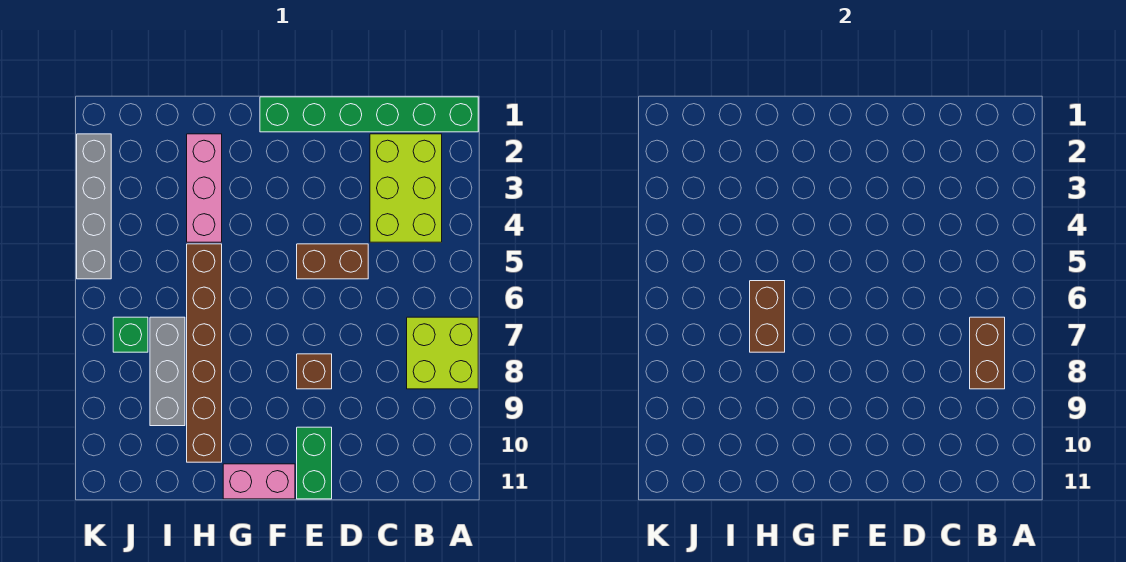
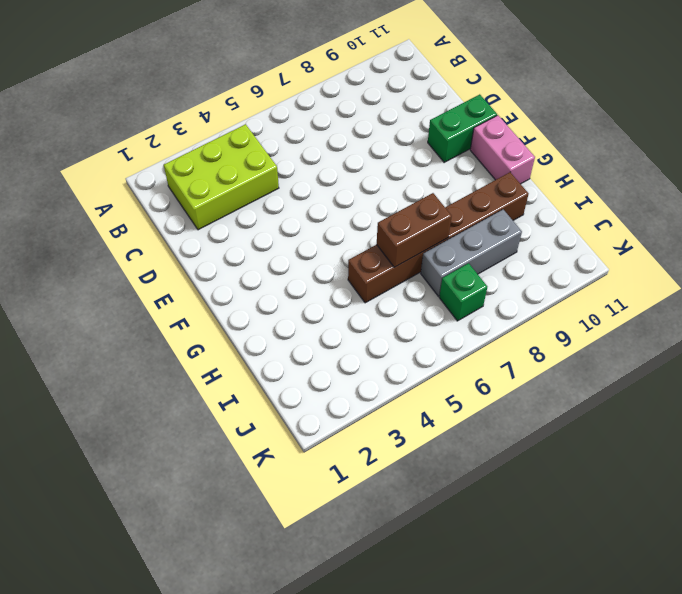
none -> green brick A1:F1 level 1
none -> lime brick A7:B8 level 1
none -> brown brick D5:E5 level 1

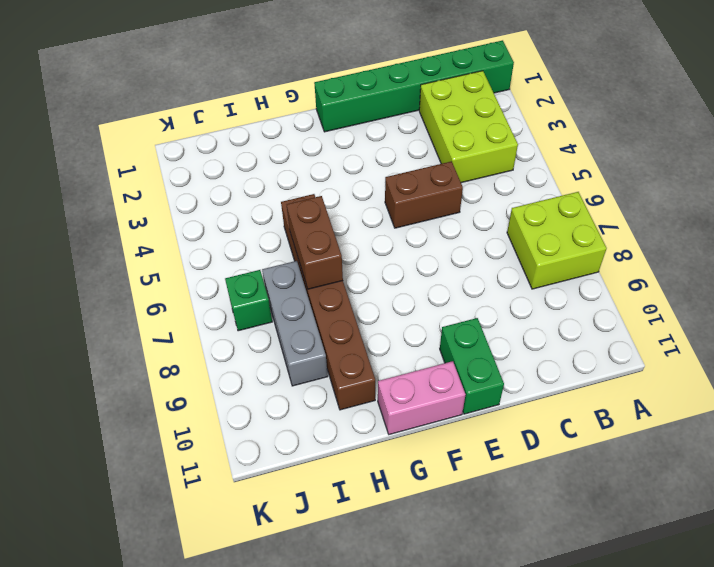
none -> brown brick E8 level 1
none -> pink brick H2:H4 level 1
none -> grey brick K2:K5 level 1

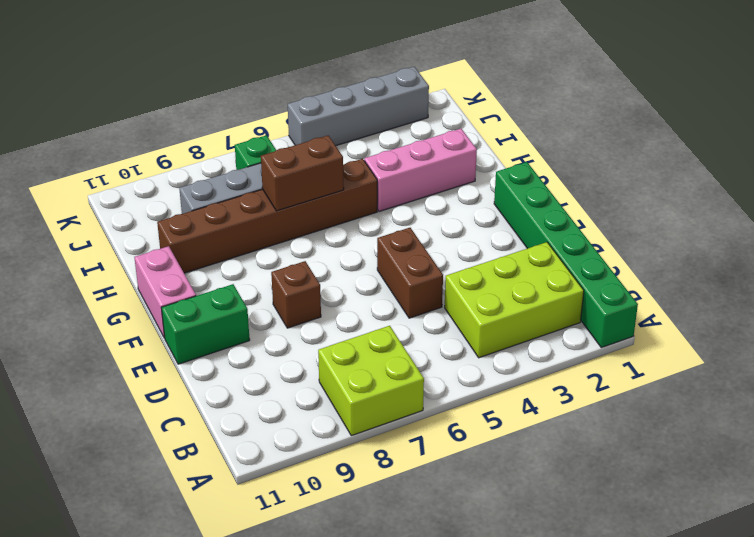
none -> brown brick B7:B8 level 2

